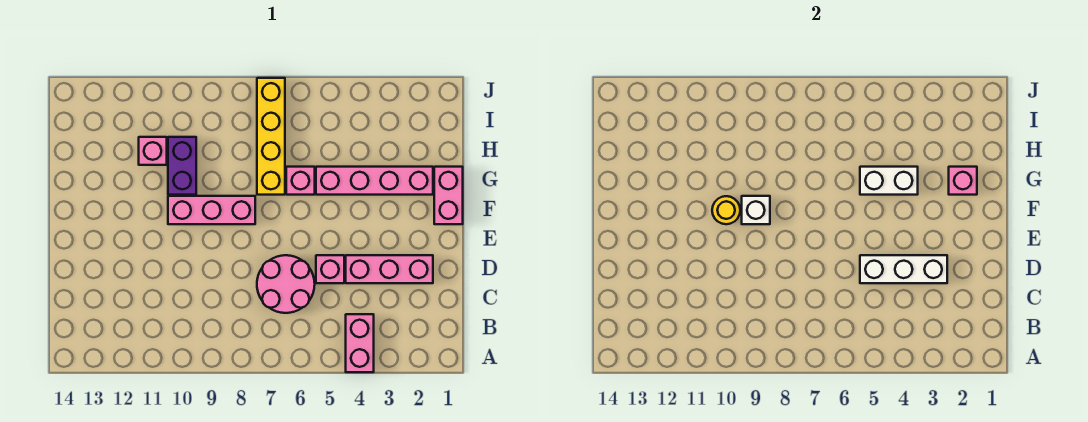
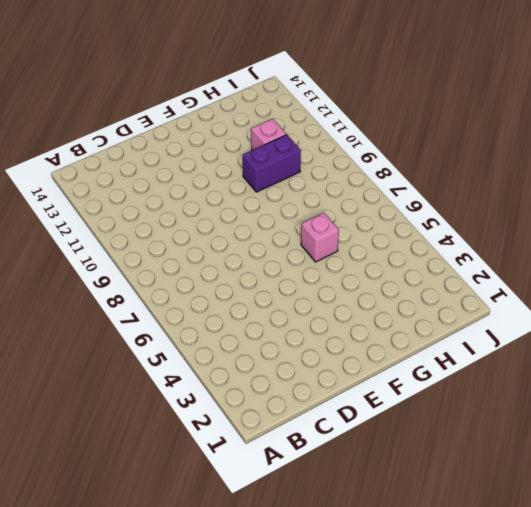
none -> pink brick A4:B4 level 1
none -> pink round brick C6:D7 level 1
none -> pink brick D2:D4 level 1

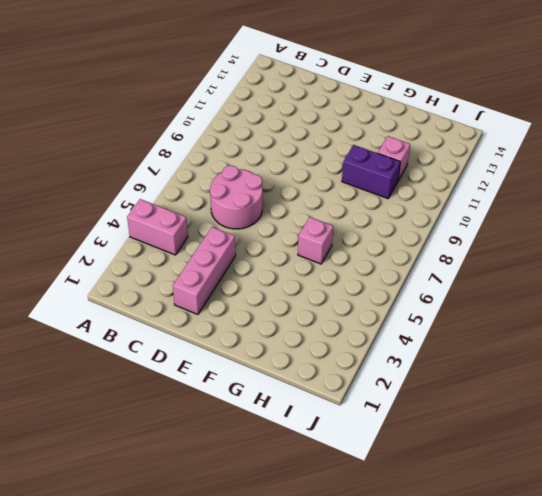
none -> pink brick D5 level 1
none -> pink brick F1:G1 level 1
none -> pink brick F8:F10 level 1

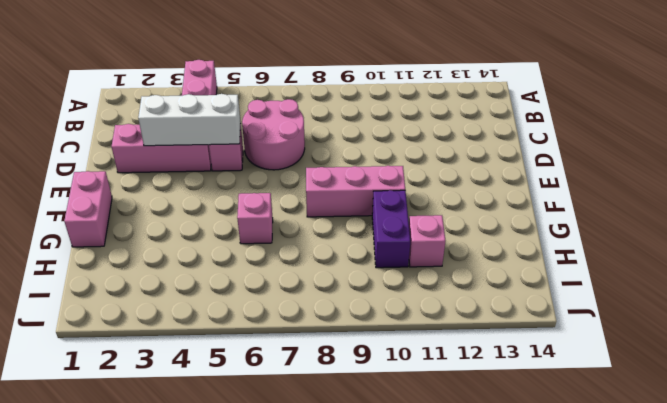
none -> pink brick G2:G5 level 1
none -> yellow brick G7:J7 level 1
none -> white brick F9 level 2

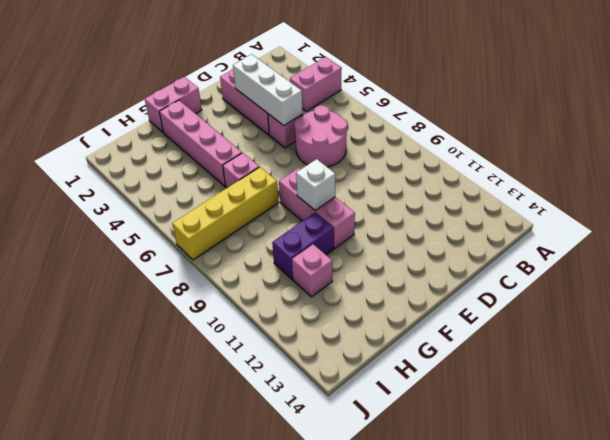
none -> yellow round brick F10 level 2
none -> pink brick G2 level 2
none -> white brick G4:G5 level 2

